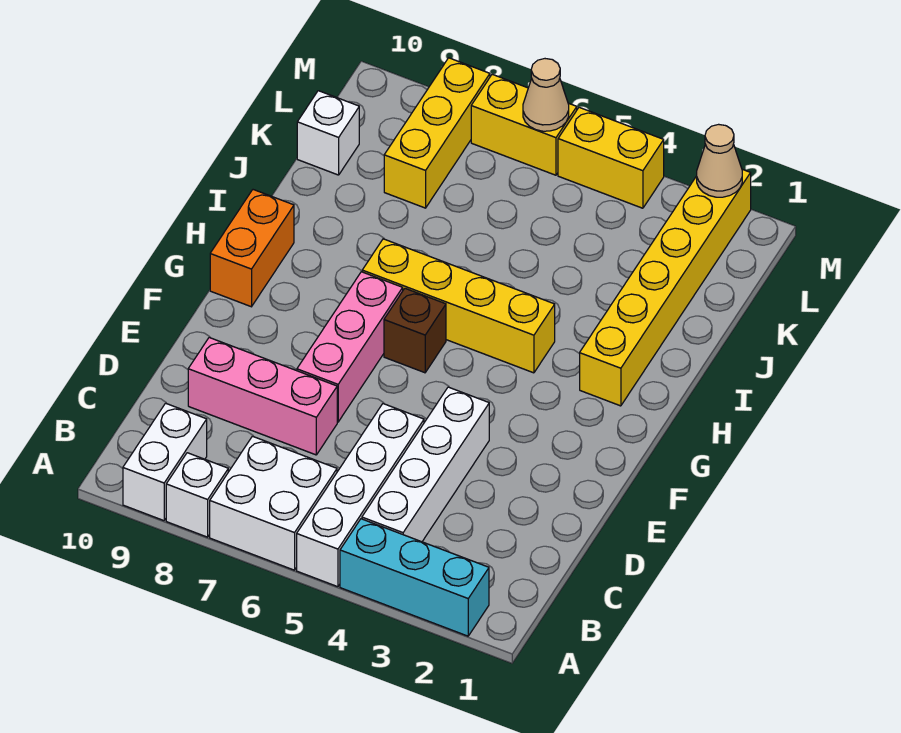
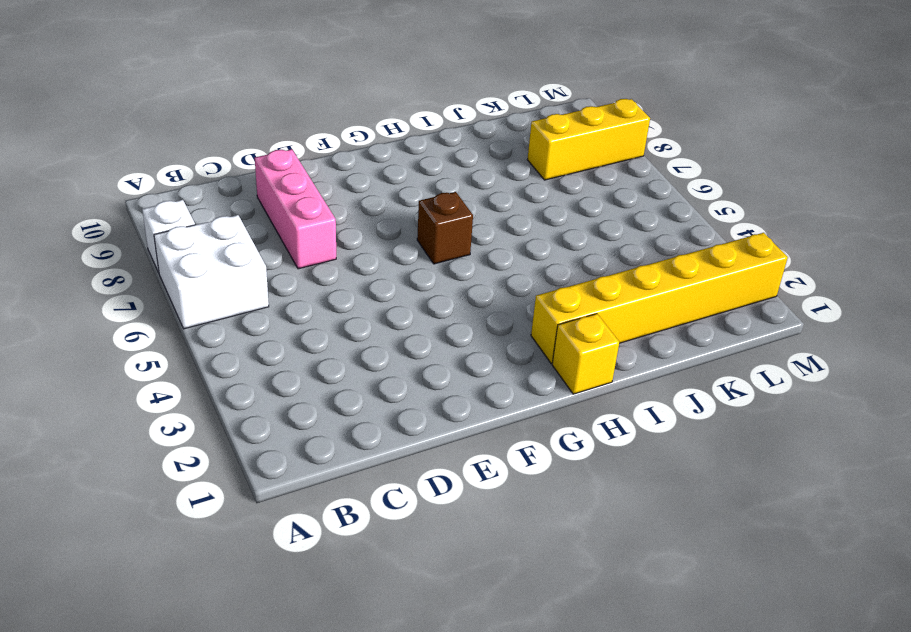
yellow brick H1 level 1 -> none
none -> cyan brick A2:A4 level 1
none -> white brick A5:D5 level 1
none -> white brick A9:B9 level 1

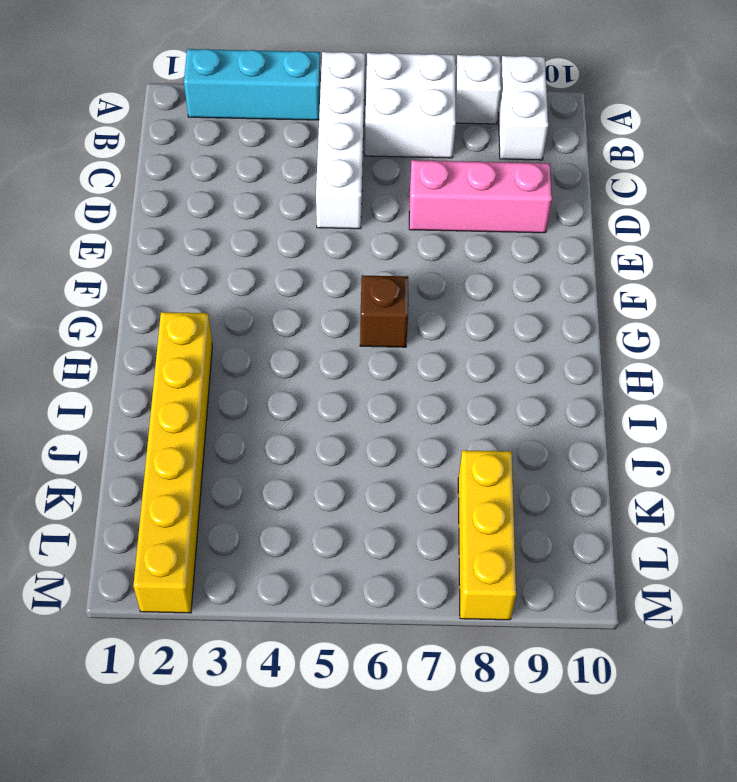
none -> white brick B4:E4 level 1
none -> pink brick E7:G7 level 1
none -> orange brick G10:H10 level 1

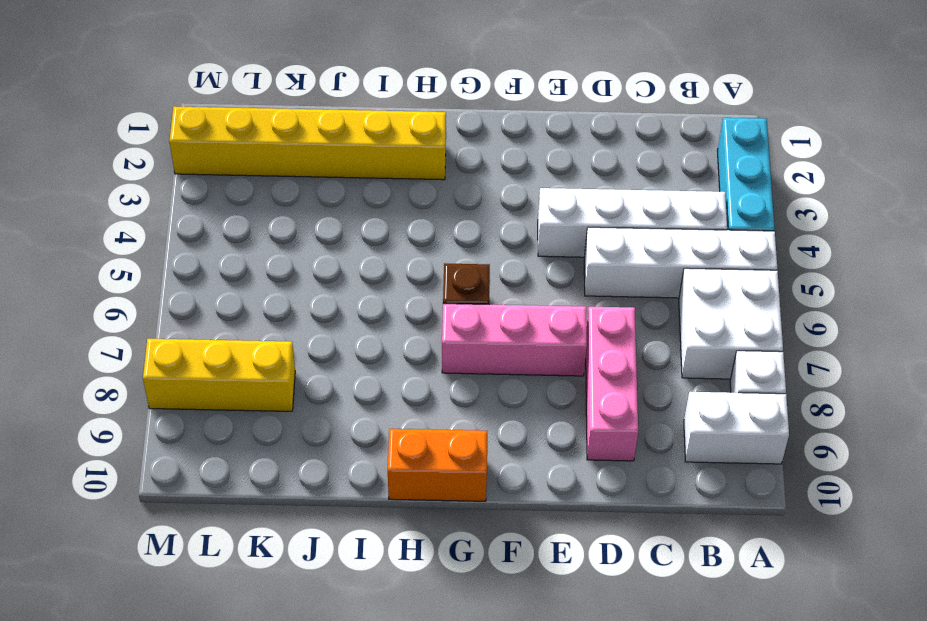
none -> yellow brick H4:H7 level 1
none -> white brick K10 level 1
none -> yellow brick M4:M5 level 1

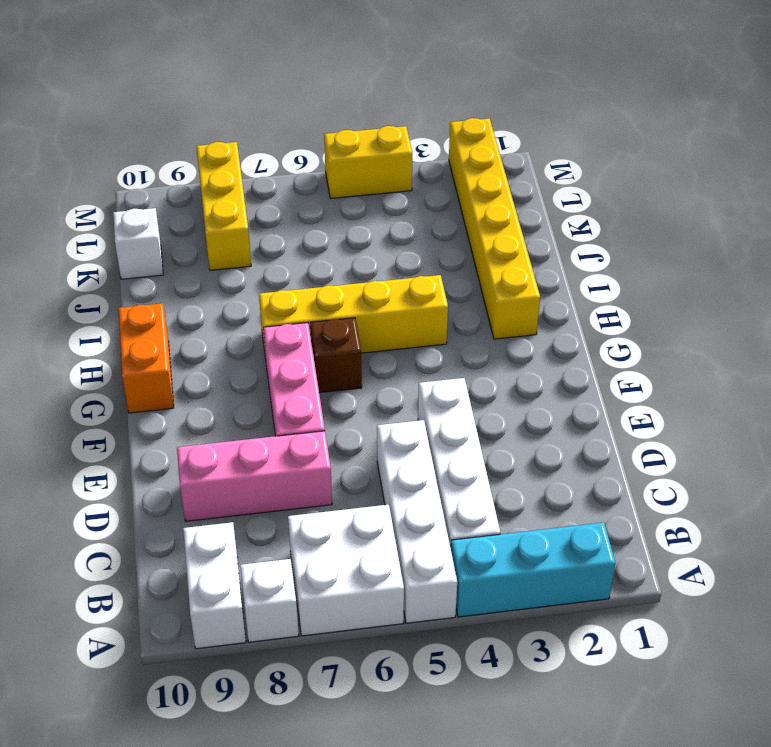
none -> yellow brick M6:M7 level 1
none -> tan cone M2 level 2
none -> tan cone M6 level 2

